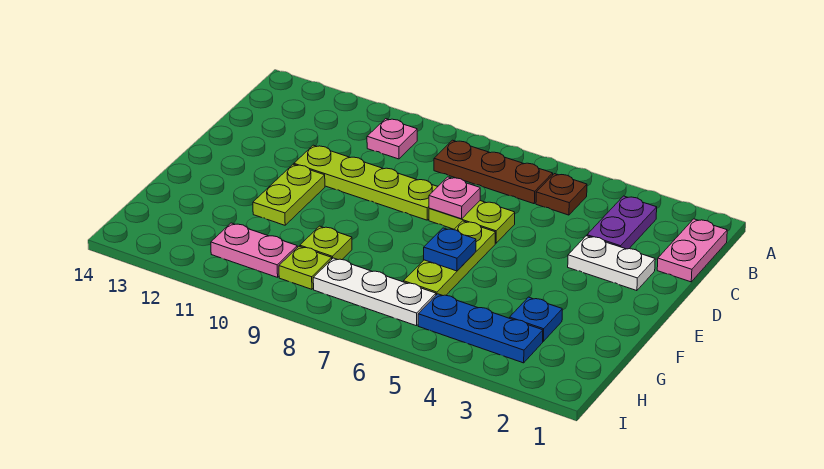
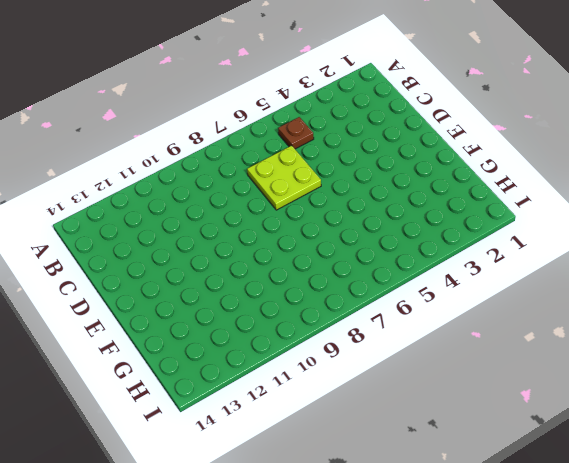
lime plate C6:D7 level 1 -> lime plate D6:D7 level 1
none -> pink plate B1:C1 level 1
none -> purple plate B3:C3 level 1
none -> brown plate B6:B8 level 1

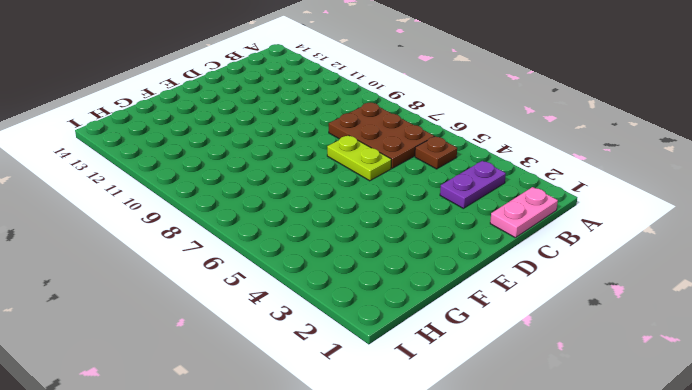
brown plate B6:C8 level 1 -> brown plate B6:B8 level 1
none -> pink plate B10 level 1
none -> white plate D2:D3 level 1
none -> lime plate D8:D11 level 1

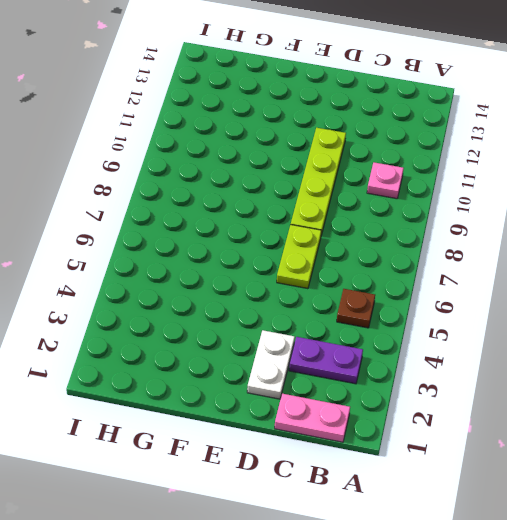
none -> brown plate B6:B8 level 1
none -> lime plate E6:G6 level 1
none -> lime plate E11:F11 level 1

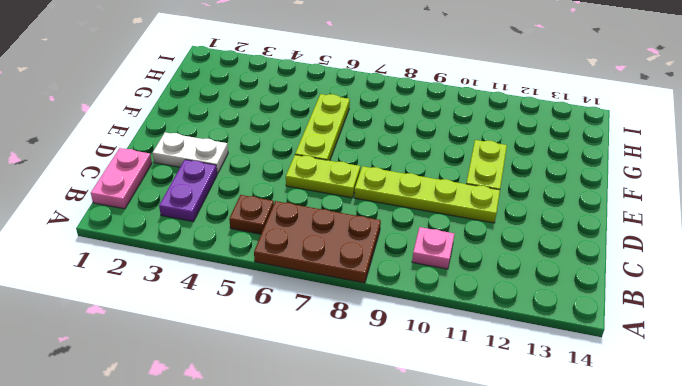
brown plate A6:B8 level 1 -> brown plate B6:B8 level 1
none -> blue plate G3 level 1
none -> lime plate G9 level 1
none -> blue plate H3:H5 level 1

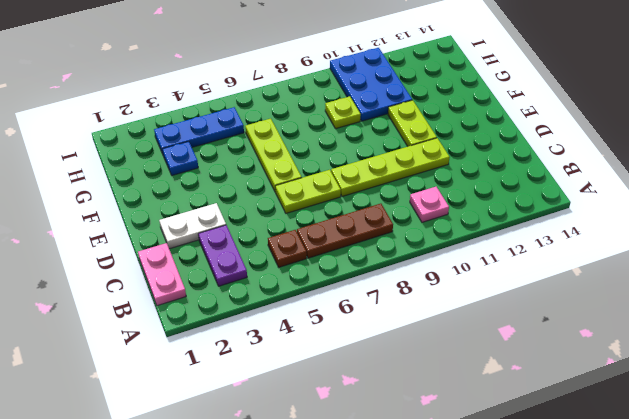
blue plate G10:I11 level 1 -> pink plate H10:H11 level 1
none -> white plate H6:H8 level 1
none -> lime plate H9 level 1
none -> pink plate D7 level 2

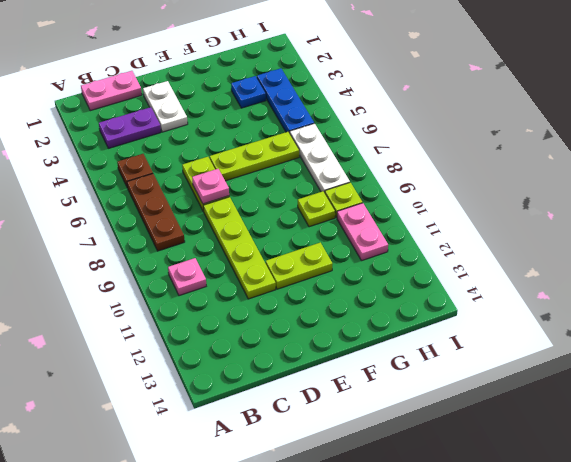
none -> blue plate F6 level 2

